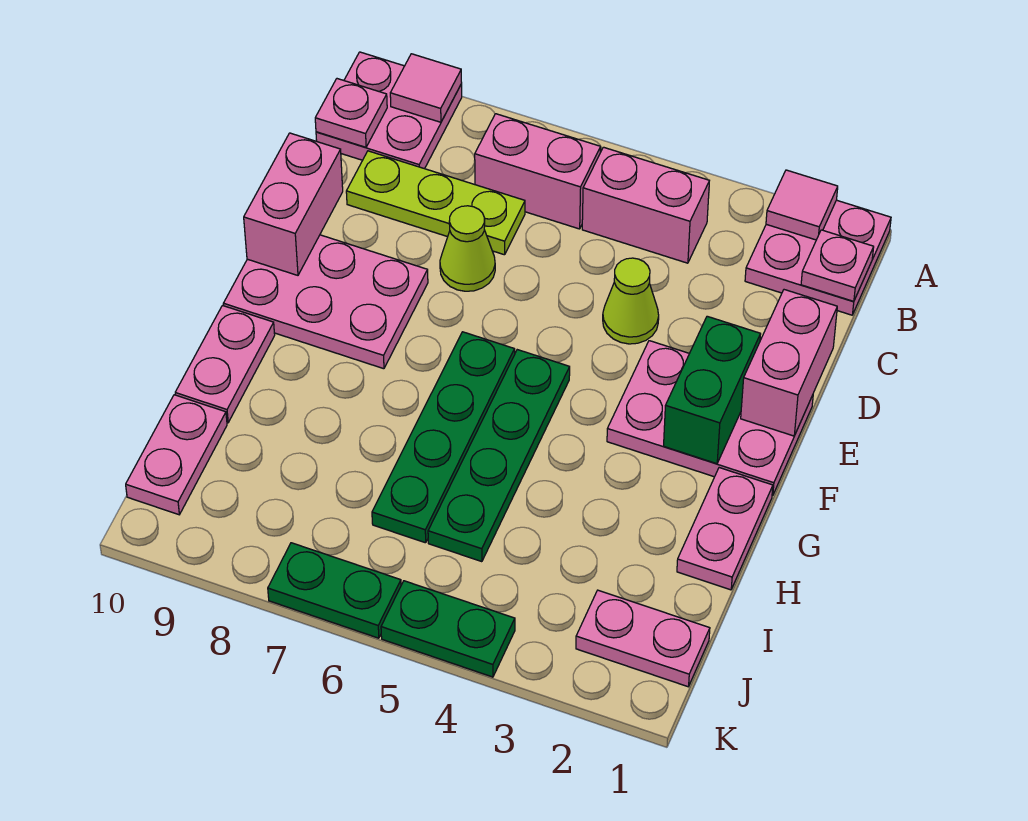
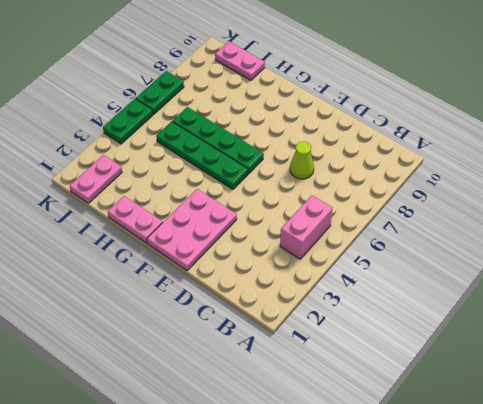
none -> pink plate A1:B2 level 1
none -> pink plate A9:B10 level 1
none -> pink brick B6:B7 level 1

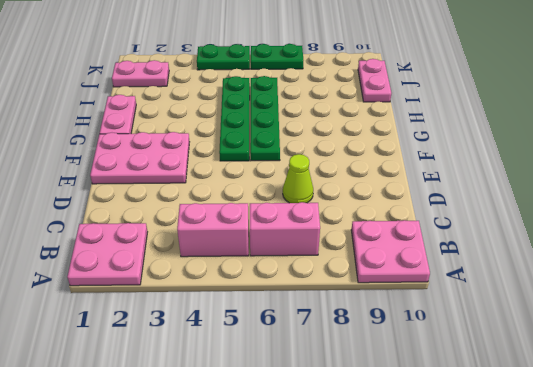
none -> lime plate C7:C9 level 1
none -> lime cone D4 level 1
none -> pink plate E8:F10 level 1

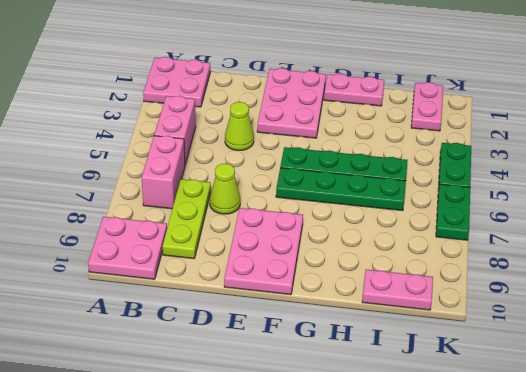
none -> pink plate G10:H10 level 1
none -> pink tile A2 level 2
none -> pink tile A9 level 2

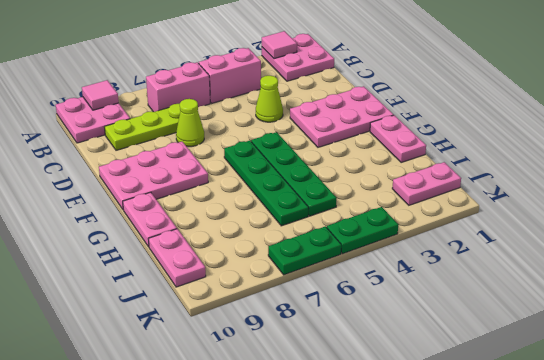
none -> pink plate B1 level 2
none -> pink plate B10 level 2
none -> pink brick D1:E1 level 2

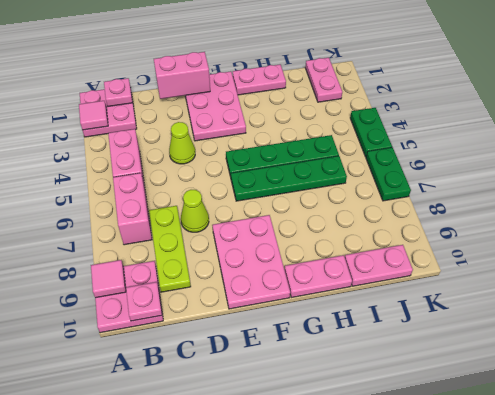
none -> pink brick D10:E10 level 2
none -> green brick E2:F2 level 2

